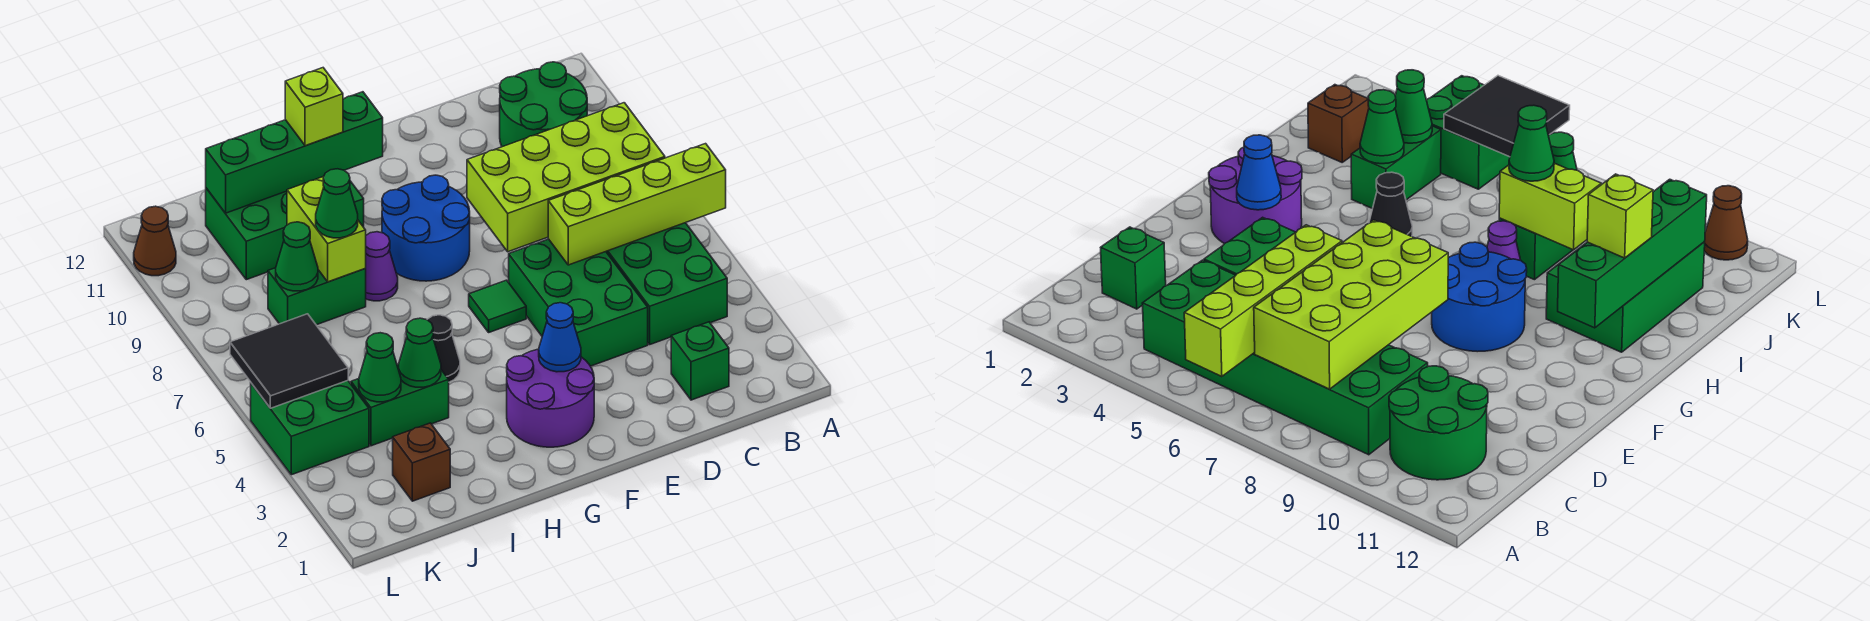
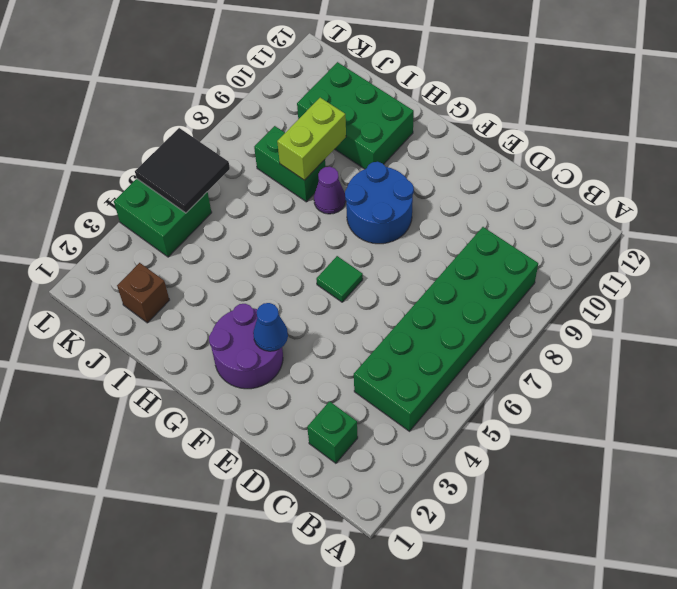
none -> green round brick B10:C11 level 1
none -> green brick D4:E6 level 1
none -> black cone H5 level 1

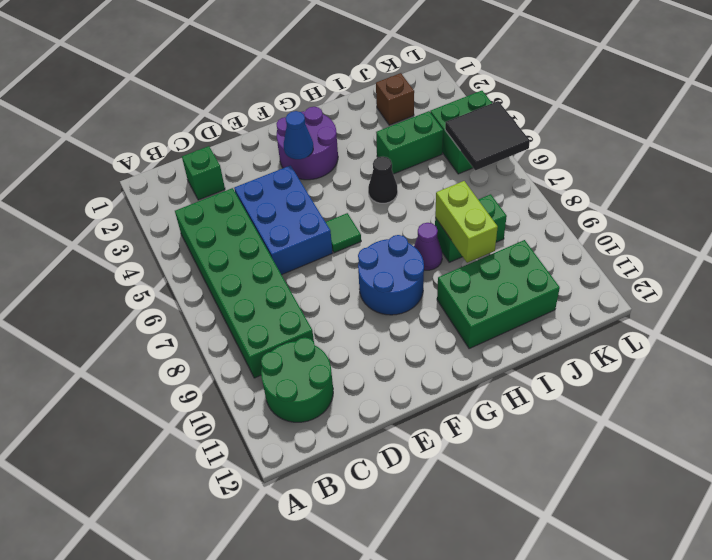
blue brick D4:E6 level 1 -> green brick D4:E6 level 1
none -> brown cone L11 level 1
none -> lime brick A6:D6 level 2
none -> lime brick B7:E8 level 2

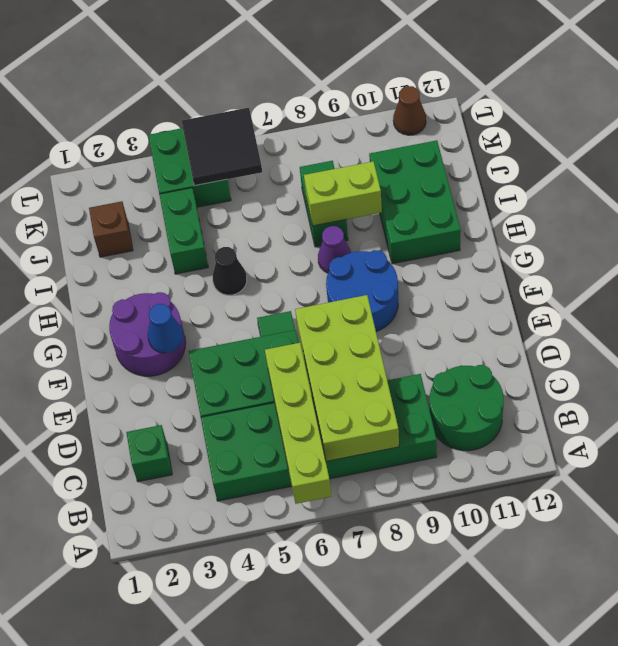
none -> green brick G11:J11 level 2
none -> green cone I4 level 2
none -> green cone J4 level 2

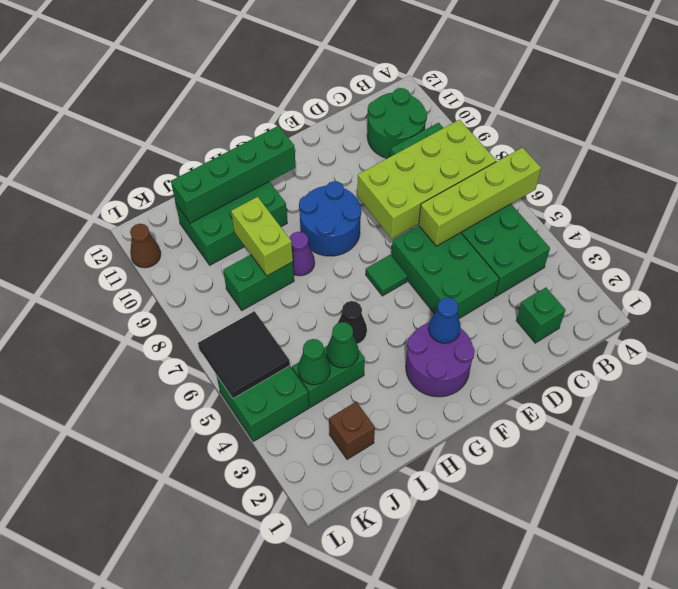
none -> green cone J8 level 2
none -> lime brick H11 level 3
none -> green cone I8 level 3

